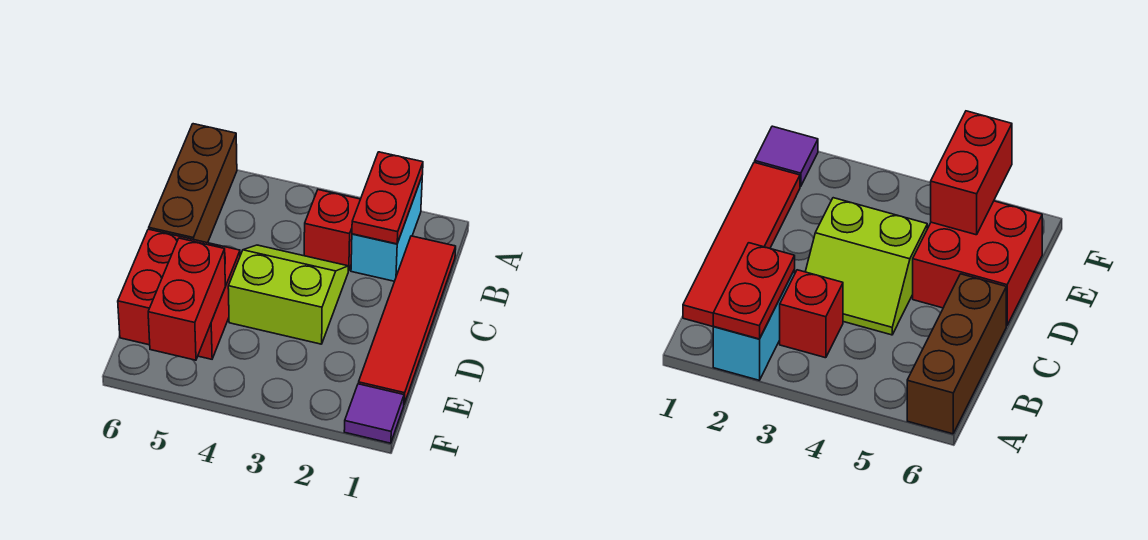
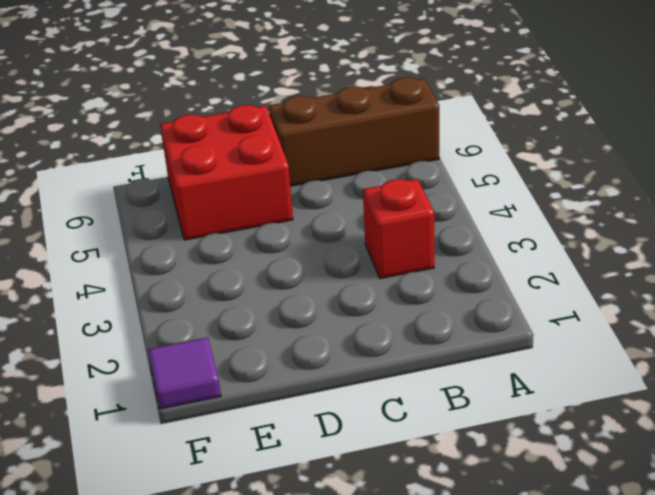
none -> cyan brick A2:B2 level 1
none -> red tile B1:E1 level 1

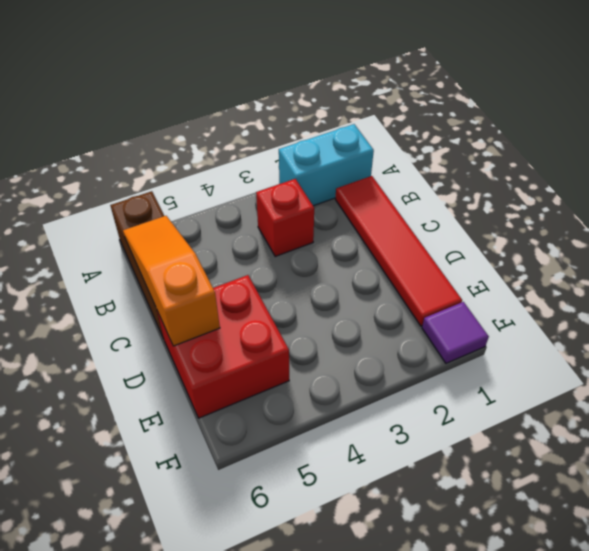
cyan brick A1:A2 level 1 -> cyan brick A2:B2 level 1
orange slope B6:D6 level 2 top D -> none
none -> lime slope C3:D4 level 1 top D
none -> red plate A2:B2 level 2

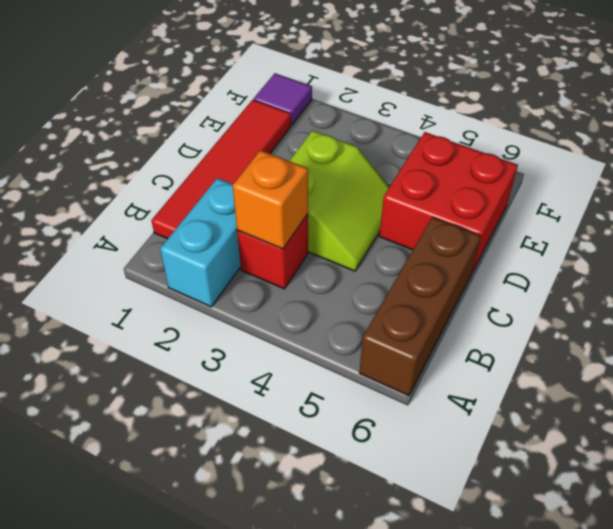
orange brick B3 level 2 -> none
lime slope C3:D4 level 1 top 3 -> lime slope C3:D4 level 1 top D
none -> red plate A2:B2 level 2
none -> red brick E5:F5 level 2

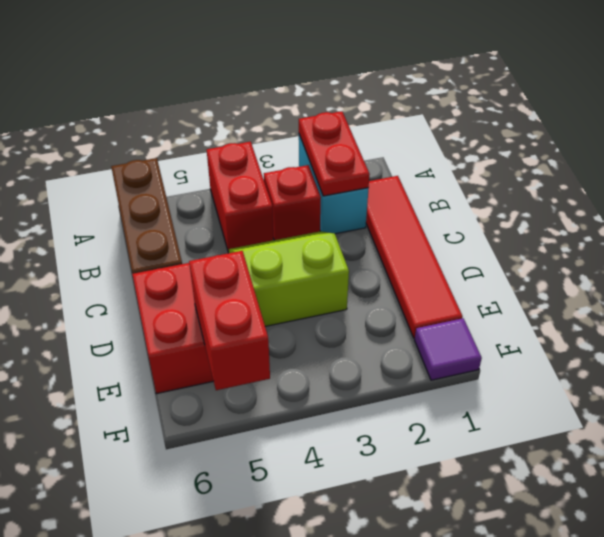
red brick A4:B4 level 1 -> none

